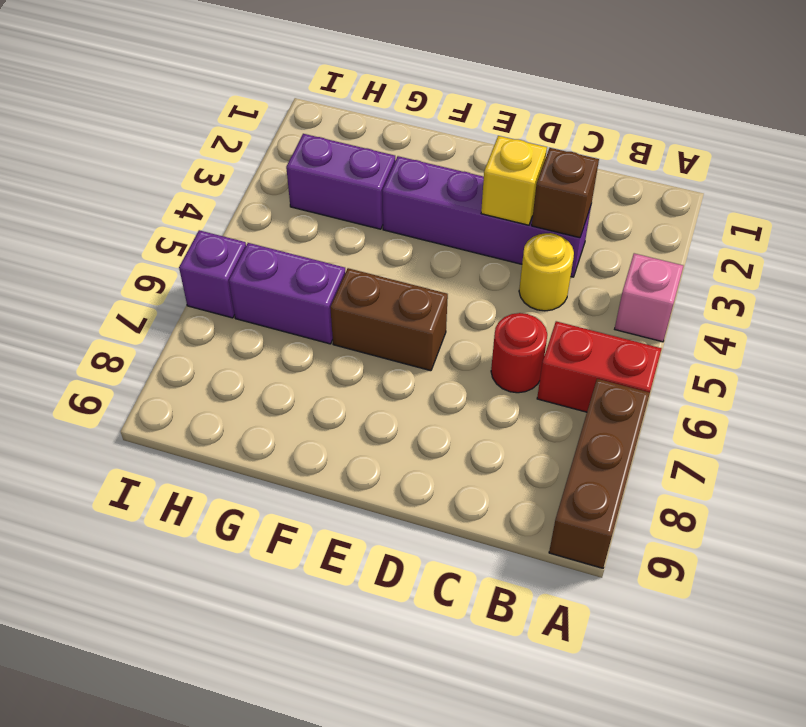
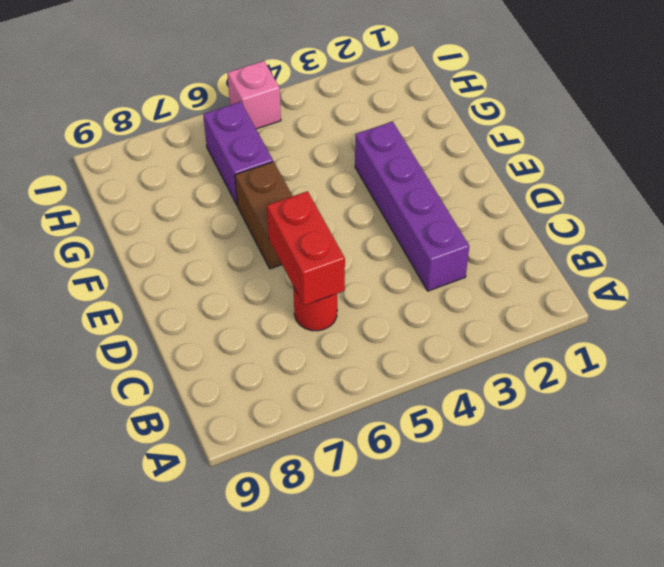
red brick C6:D6 level 2 -> red brick A6:B6 level 1
pink brick I5 level 1 -> pink brick A4 level 1
none -> brown brick A7:A9 level 1
none -> yellow round brick C4 level 1
none -> purple brick G3:H3 level 1

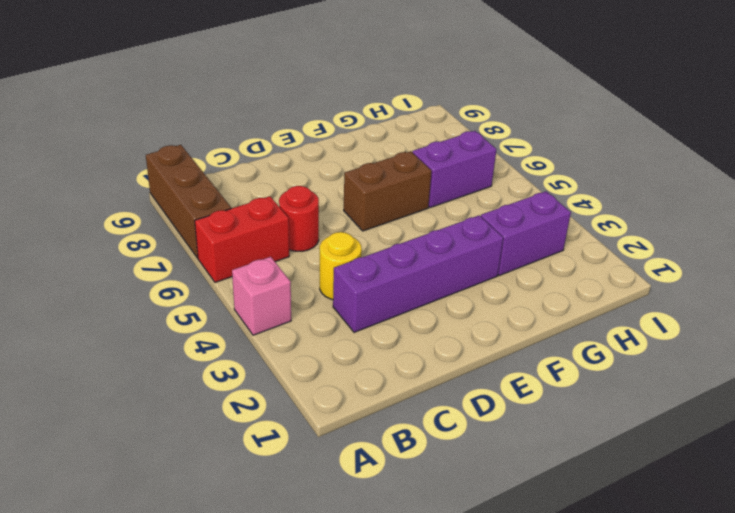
none -> purple brick I6 level 1
none -> brown brick C3 level 2
none -> yellow brick D3 level 2

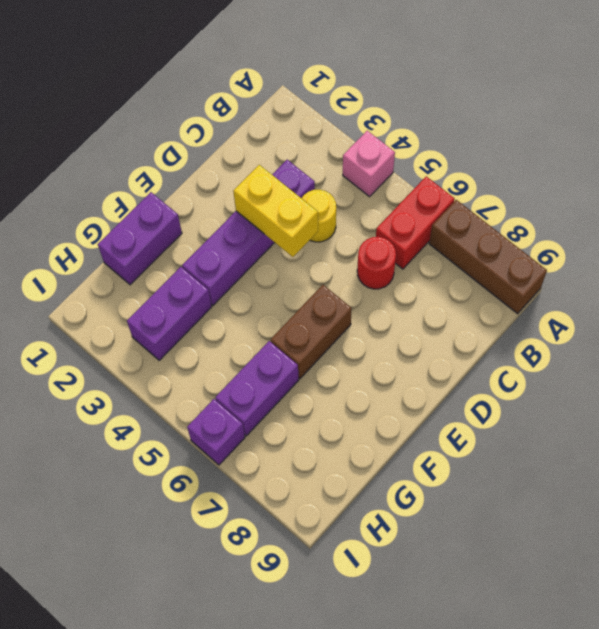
yellow brick D3:D4 level 2 -> yellow brick D3 level 2
purple brick F1:G1 level 1 -> none
none -> brown brick C3 level 2

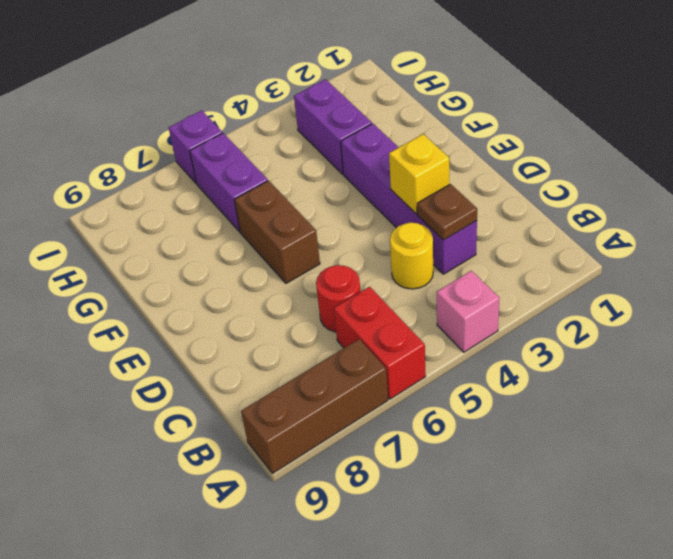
brown plate C3 level 2 -> brown brick C3 level 2

